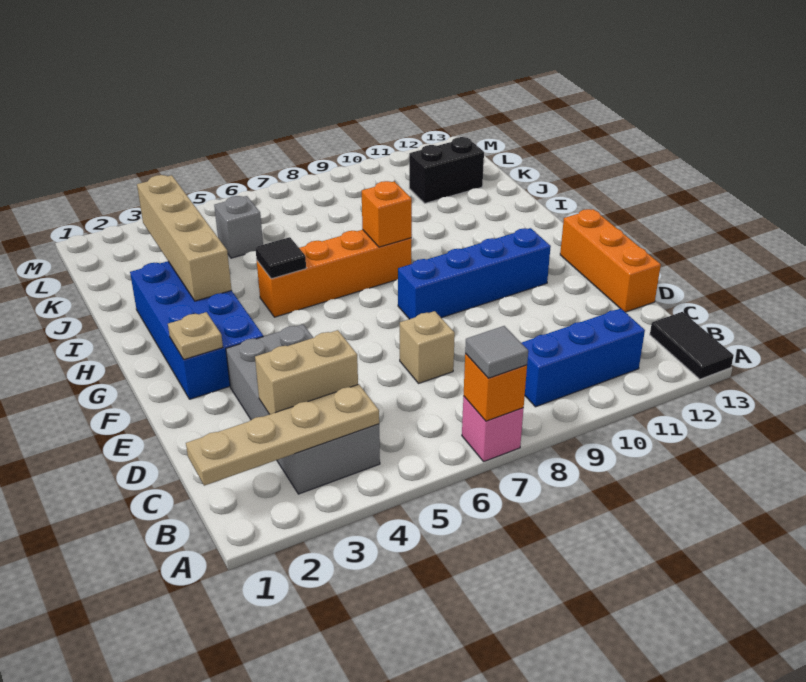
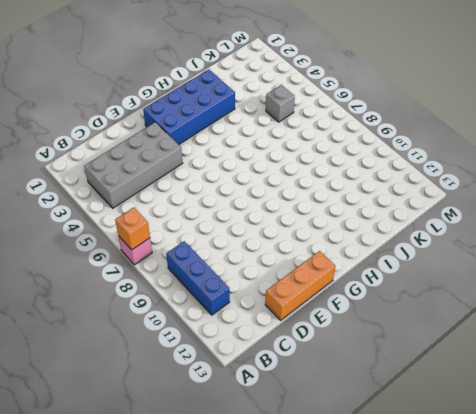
none -> black tile A13:B13 level 1
none -> tan brick D7 level 1
none -> blue brick F8:F11 level 1

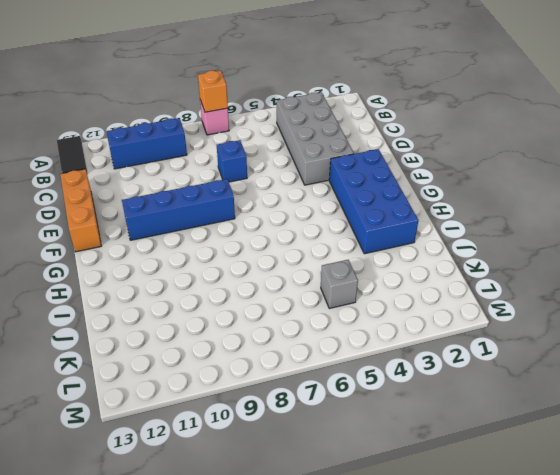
blue brick D7 level 1 -> tan brick D7 level 1
none -> orange brick H5:H8 level 1
none -> black brick K11:K12 level 1
none -> tan plate B1:B4 level 2

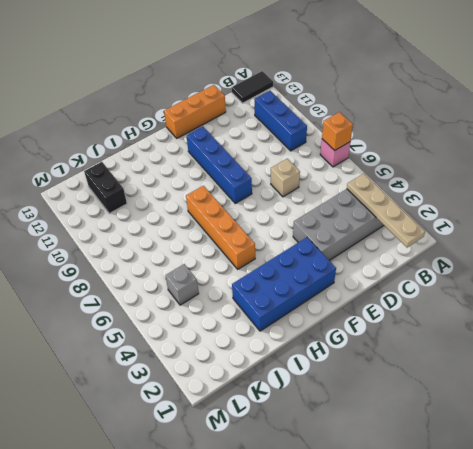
none -> tan brick C3:C4 level 2
none -> tan plate F2 level 2
none -> tan brick H3:K3 level 2

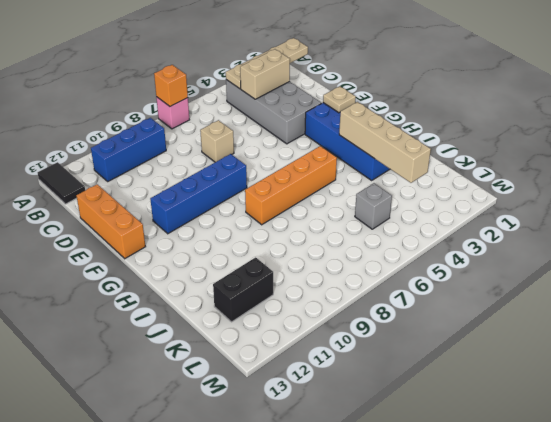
none -> black tile H5 level 2
none -> orange brick H8 level 2
none -> grey tile A7 level 3

